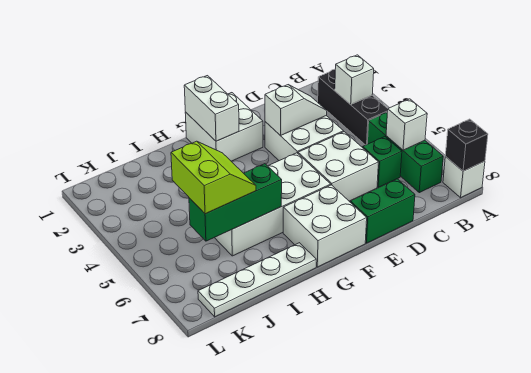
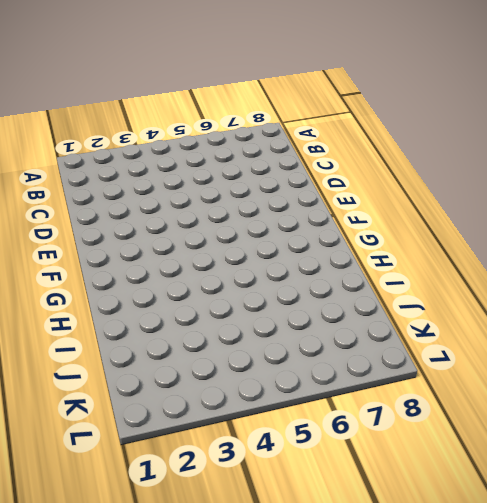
none -> white brick A8 level 1
none -> black brick B2:B4 level 1
none -> green brick B5:B7 level 1

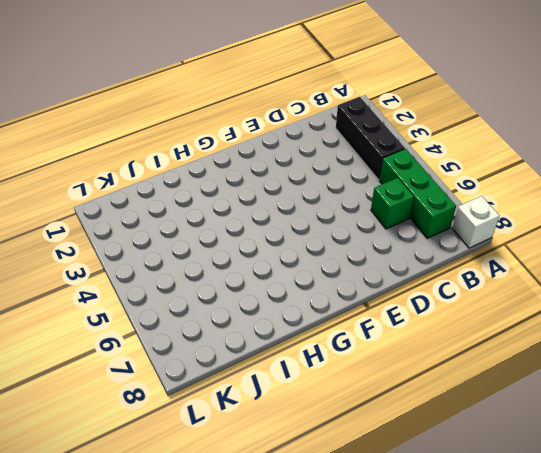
none -> white brick D3:E4 level 1
none -> white brick D5:E6 level 1
none -> green brick D8:E8 level 1

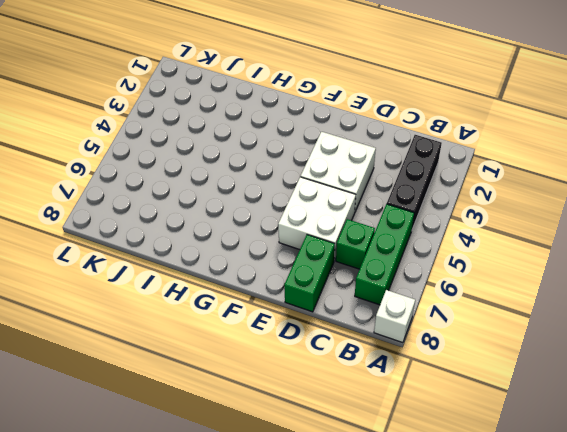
green brick D7:D8 level 1 -> green brick D8:E8 level 1
none -> white brick F1:G2 level 1
none -> white brick F5:I6 level 1
none -> white brick F7:G8 level 1

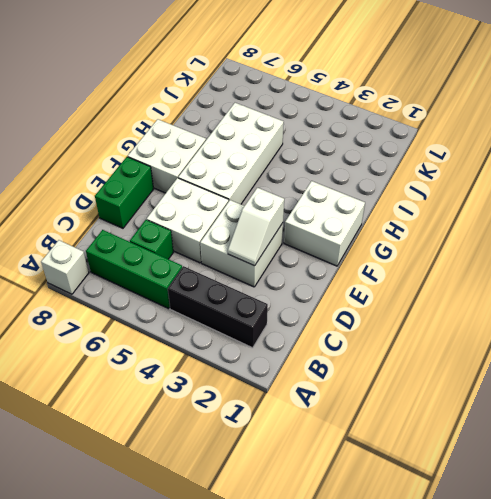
none -> white plate H8:K8 level 1
none -> black brick A8 level 2
none -> white brick B3 level 2

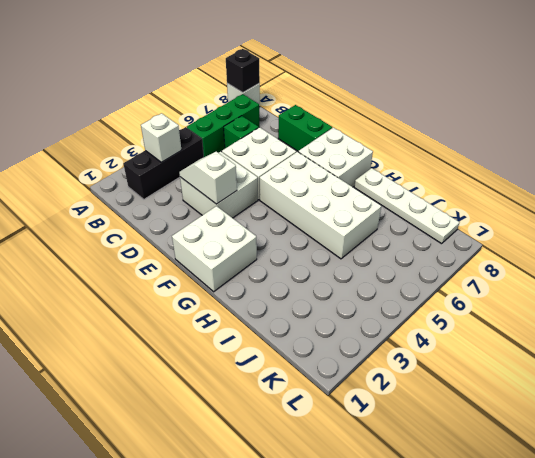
none -> white brick B6 level 2
none -> white brick G1:G2 level 2
none -> green brick H6:J6 level 2

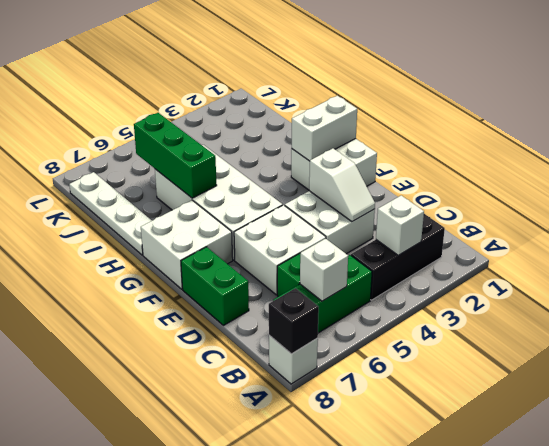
none -> lime slope I5:J6 level 3 top J

